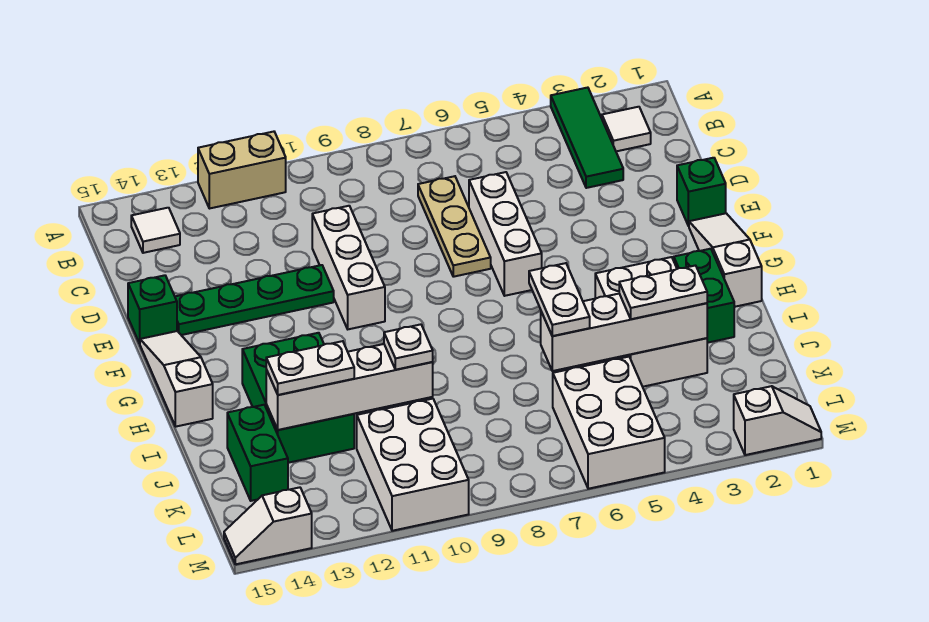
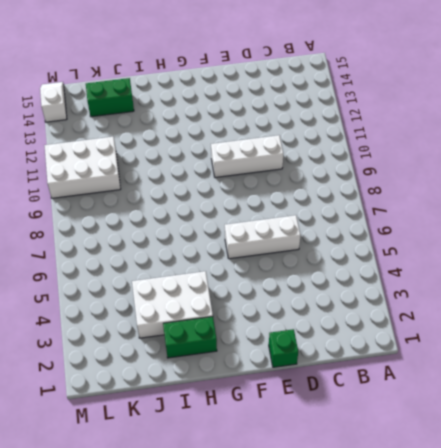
none -> green tile A3:C3 level 1
none -> tan brick A11:A12 level 1
none -> white tile B2 level 1

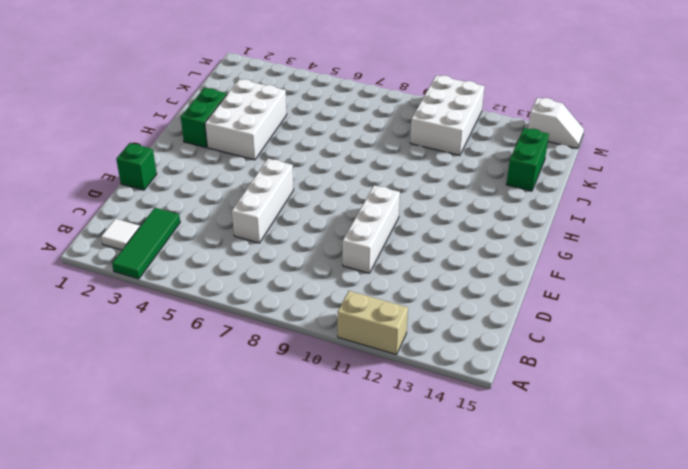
none -> white tile B14 level 1
none -> tan plate C7:E7 level 1
none -> green plate E11:E14 level 1

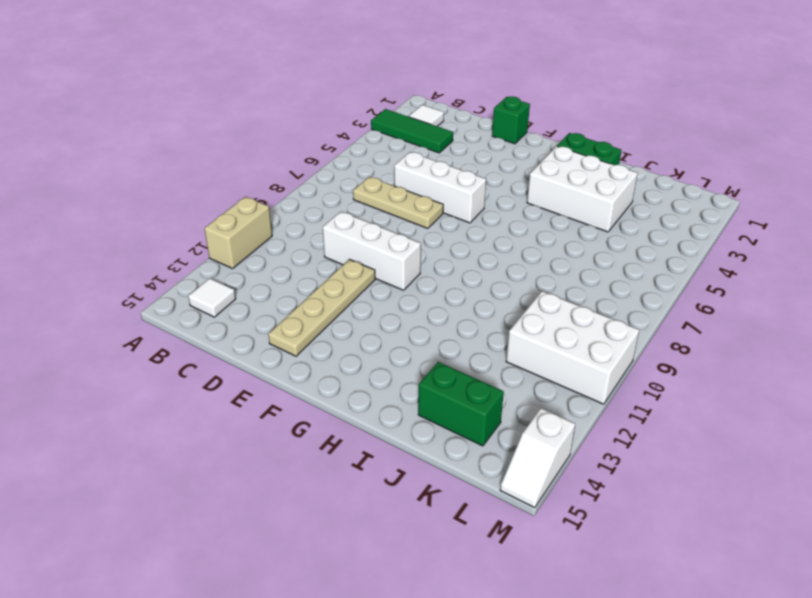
tan plate E11:E14 level 1 -> green plate E11:E14 level 1
none -> green brick E15 level 1
none -> white slope F1:H1 level 1 top H
none -> white slope F15:H15 level 1 top H

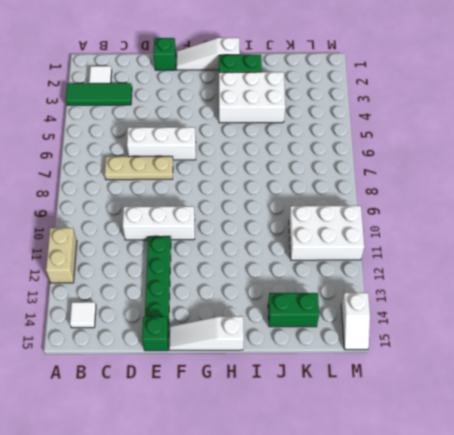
none -> green brick H12:J13 level 1
none -> white brick K5:M6 level 1
none -> white slope M1:M2 level 1 top 2

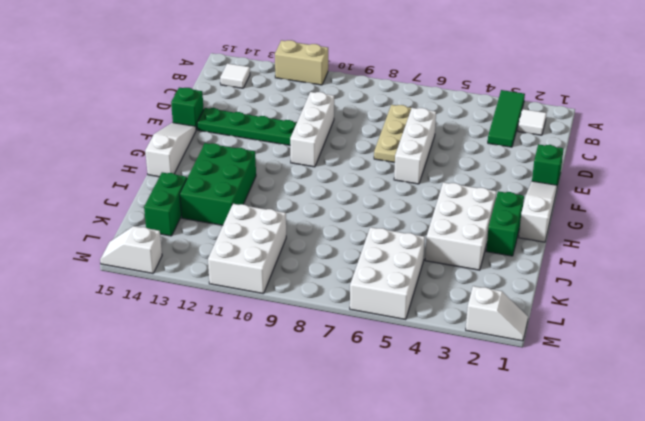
none -> white brick J3:J6 level 2
none -> white brick J10:J13 level 2
none -> white plate I6:J6 level 3

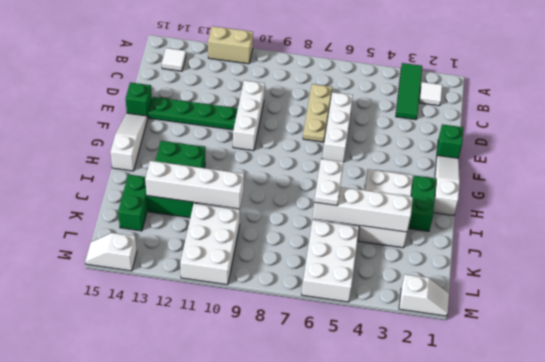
none -> white plate J3:J4 level 3
none -> white plate J10 level 3
none -> white plate J12:J13 level 3

